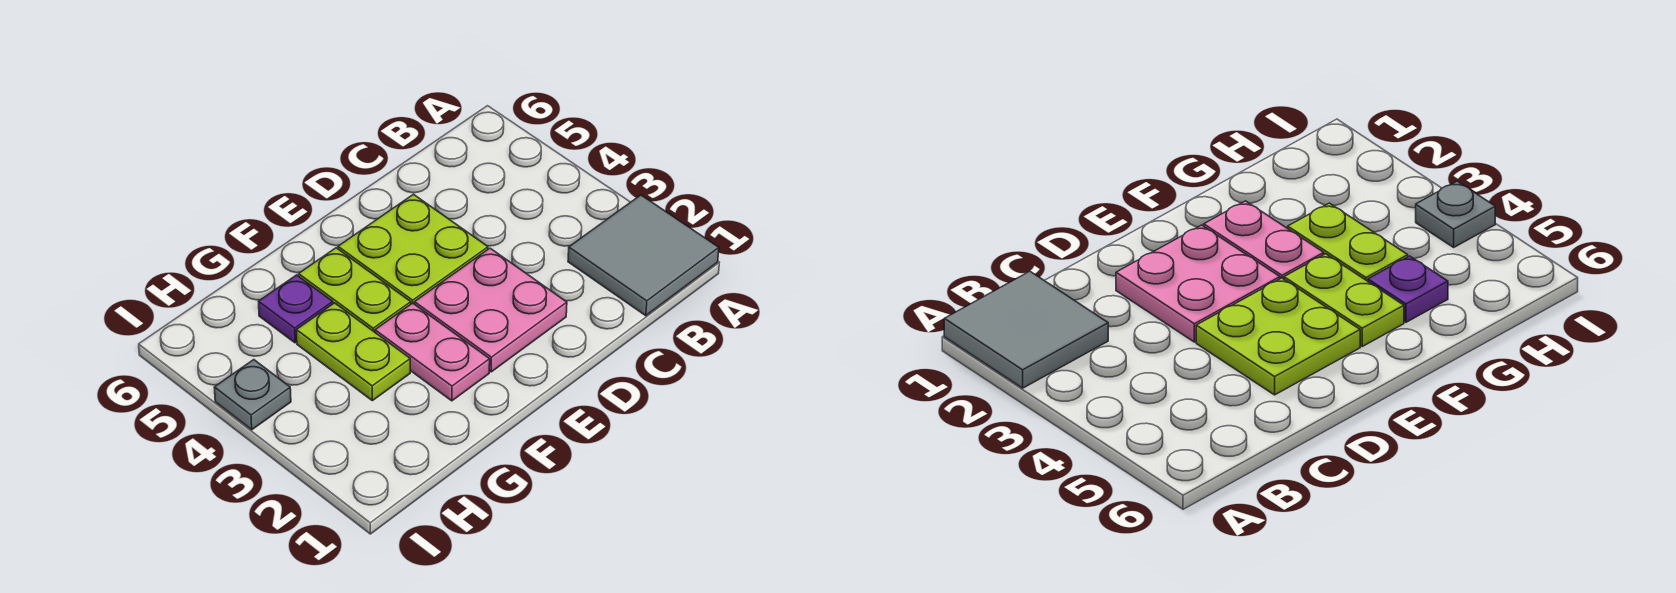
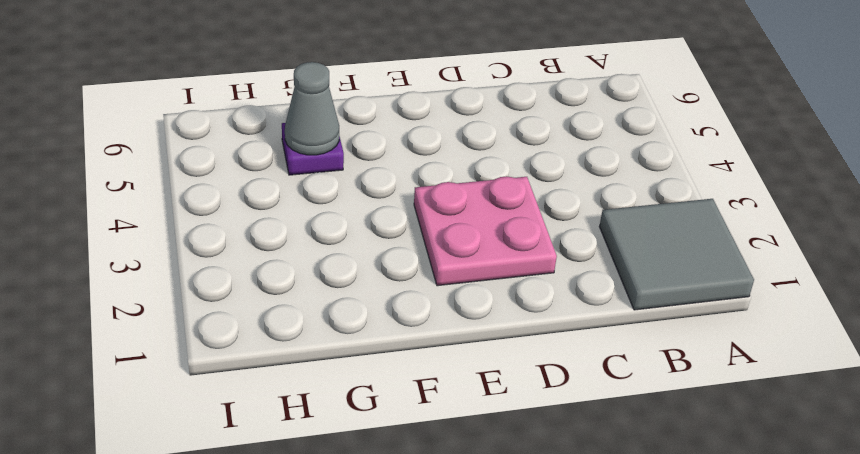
grey cone G5 level 2 -> none
none -> lime plate D4:E5 level 1
none -> pink plate F2:F3 level 1

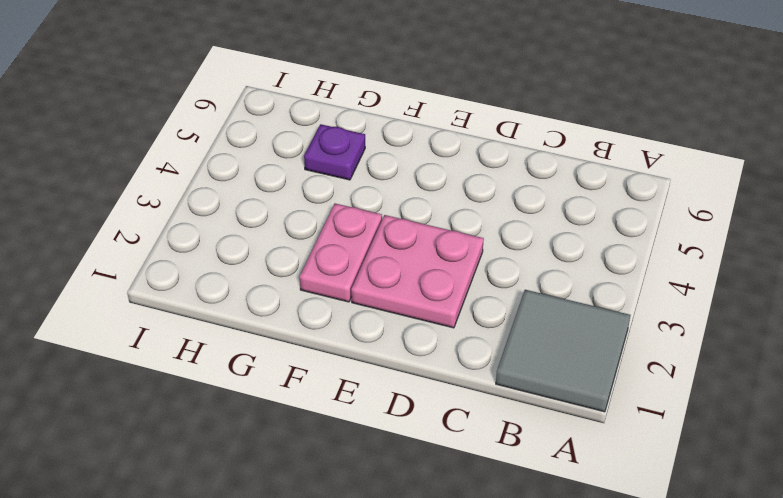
none -> lime plate D4:E5 level 1
none -> lime plate F4:F5 level 1

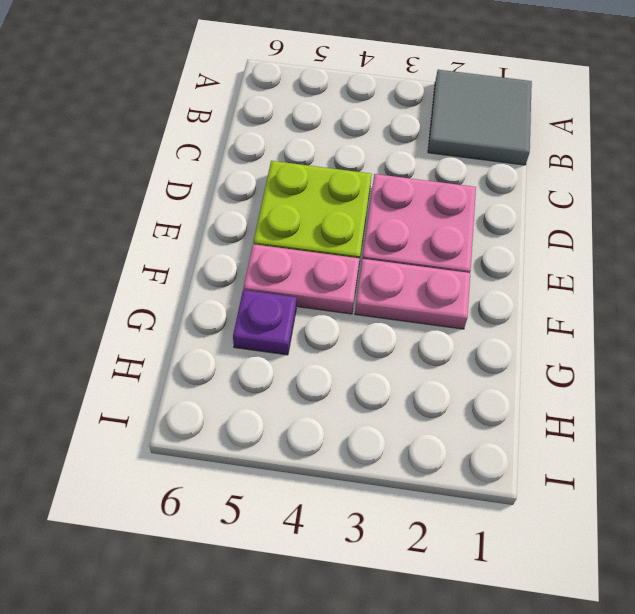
pink plate F4:F5 level 1 -> lime plate F4:F5 level 1
none -> lime plate G3:G4 level 1
none -> grey plate I4 level 1

